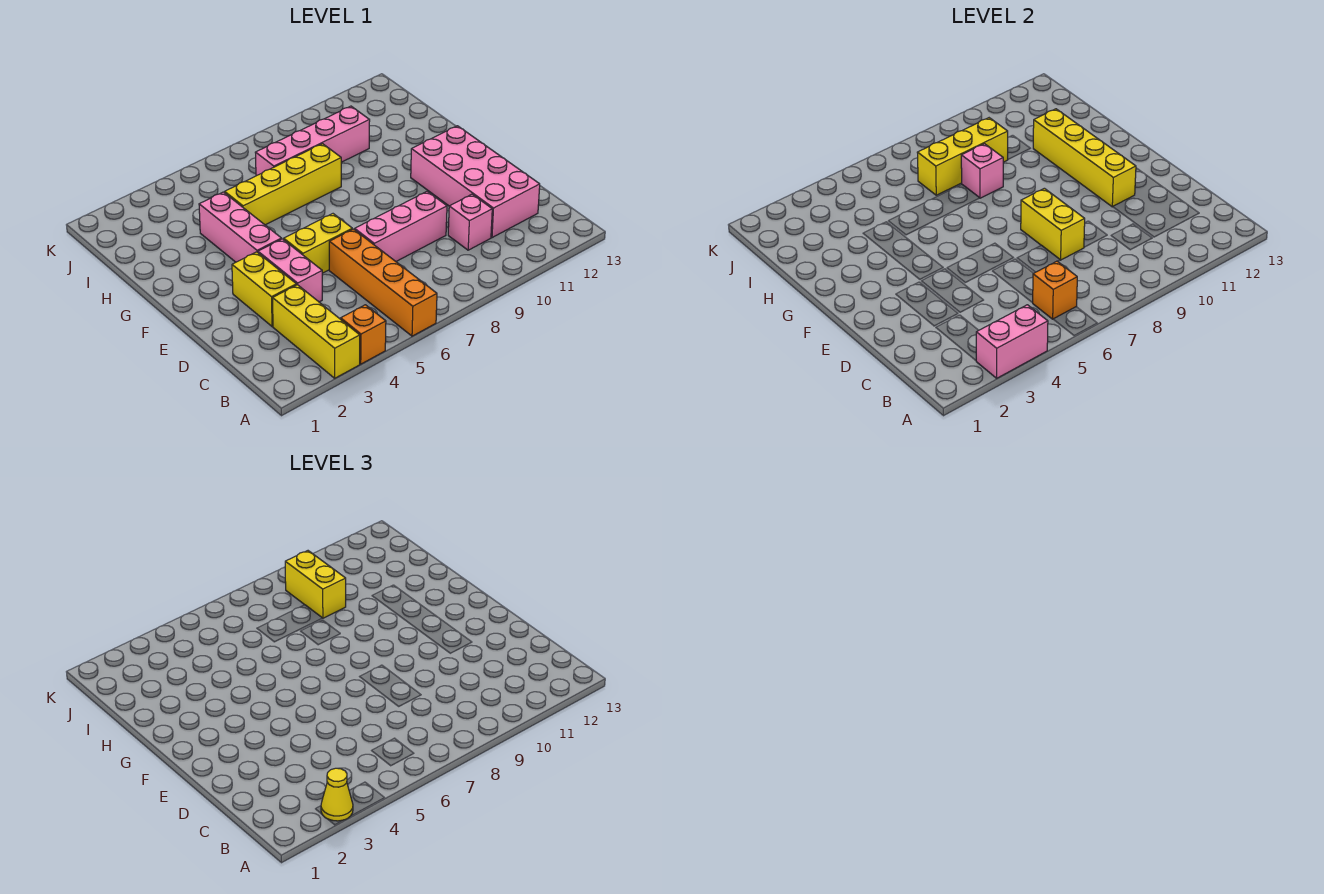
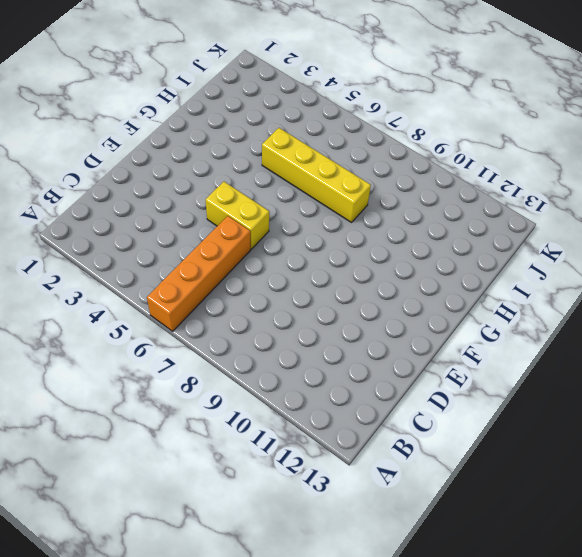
none -> yellow brick A3:C3 level 1
none -> orange brick A4 level 1
none -> pink brick C10 level 1

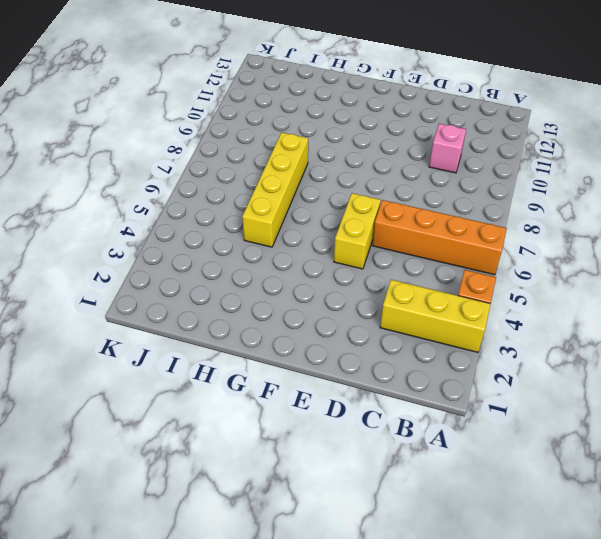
none -> pink brick C11:F12 level 1
none -> yellow brick D3:E3 level 1
none -> pink brick D4:E4 level 1

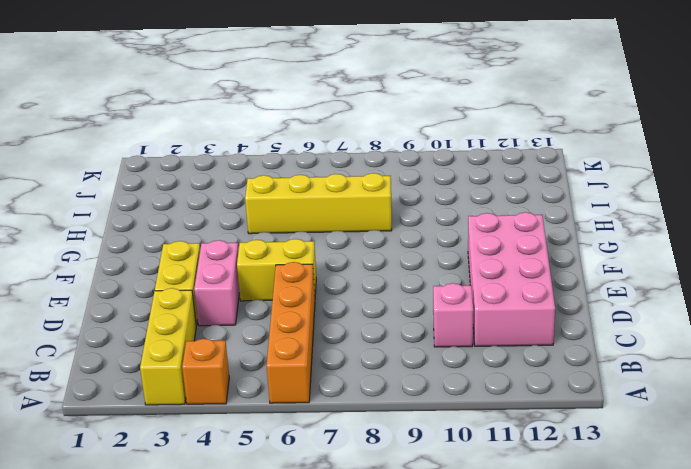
none -> pink brick D7:D9 level 1
none -> pink brick F4:H4 level 1
none -> pink brick I7:I10 level 1

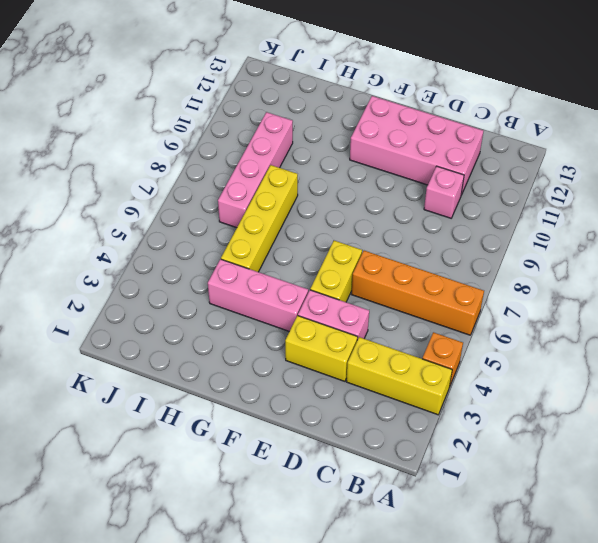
none -> pink brick D7:D9 level 1
none -> pink brick A3:A4 level 2
none -> orange brick B6 level 2

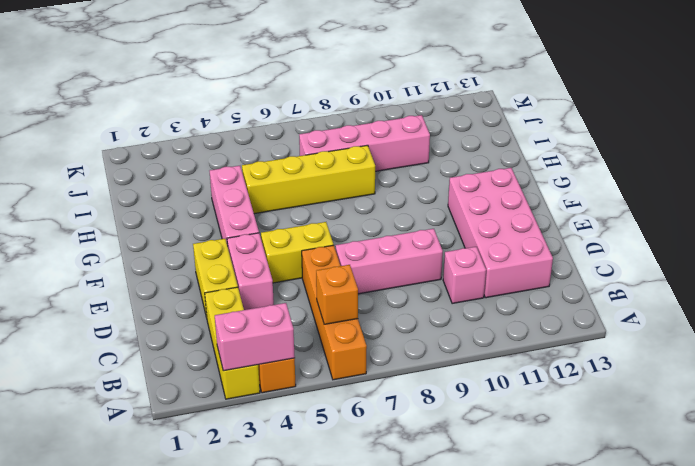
none -> yellow brick D8:E8 level 2
none -> yellow brick E11:H11 level 2
none -> pink brick H8 level 2

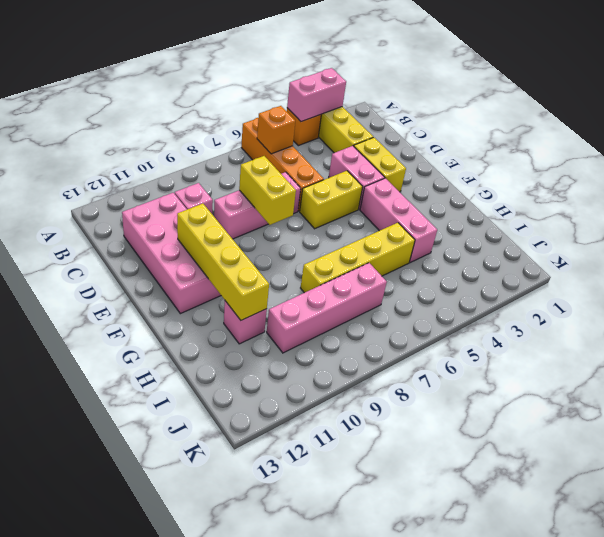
pink brick H11 level 1 -> pink brick H8 level 2
none -> yellow brick I7:I9 level 2
none -> yellow cone A3 level 3
none -> yellow brick I9:J9 level 3

